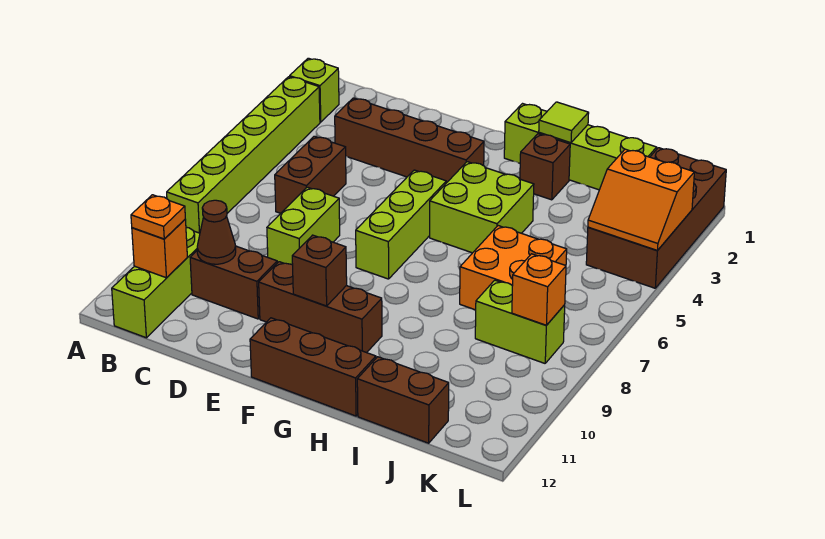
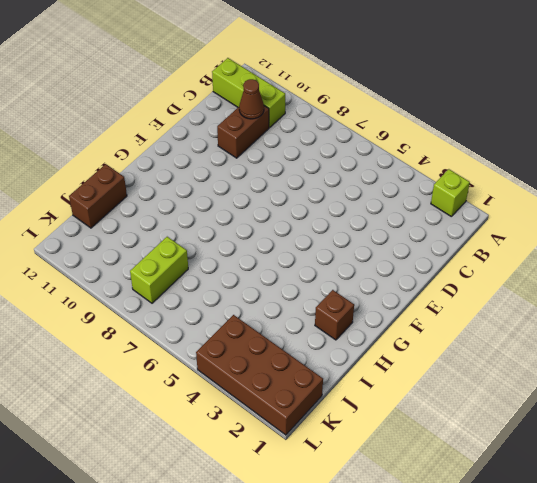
none -> lime brick A3:A8 level 1
none -> brown brick C3:F3 level 1
none -> brown brick C5:C6 level 1

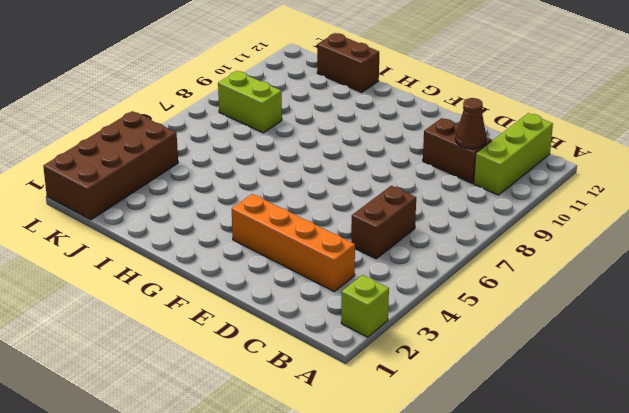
orange brick C3:F3 level 1 -> brown brick C3:F3 level 1
none -> lime brick A3:A8 level 1
none -> lime brick D7:D8 level 1
none -> brown brick E10:G10 level 1

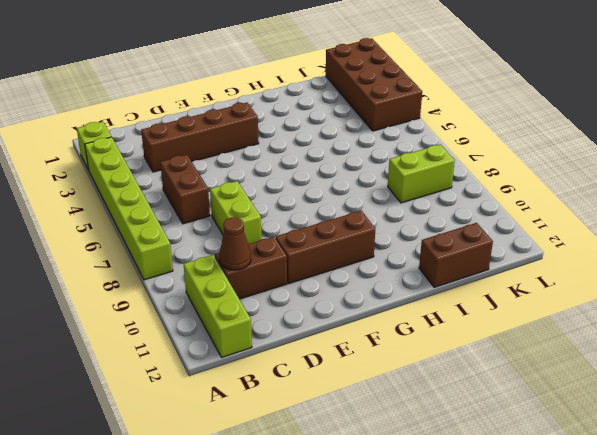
none -> lime brick F5:F7 level 1
none -> brown brick F12:H12 level 1
none -> lime brick G1:J1 level 1

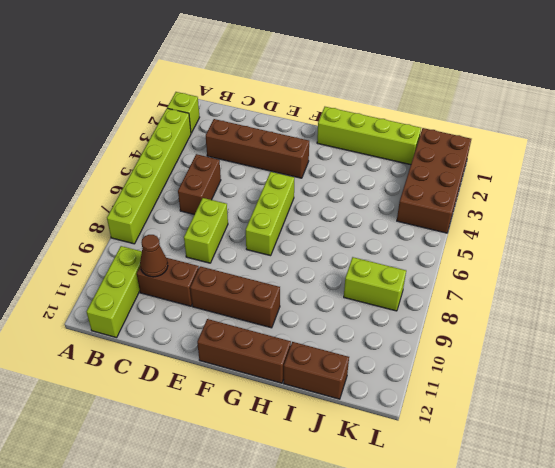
none -> lime brick G4:H5 level 1
none -> brown brick H2 level 1
none -> orange brick I6:J7 level 1

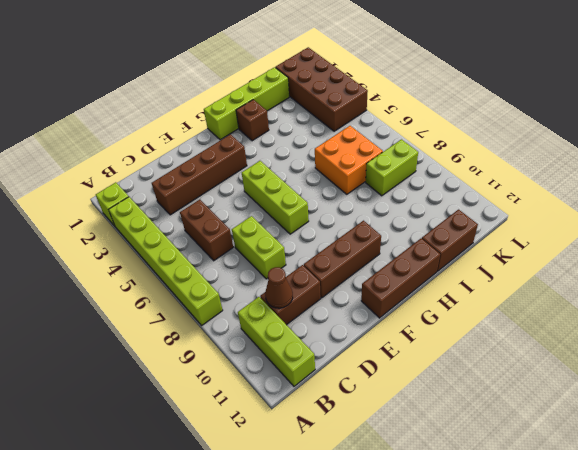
none -> lime brick G4:H5 level 1
none -> orange brick B11 level 2
none -> brown brick F10 level 2

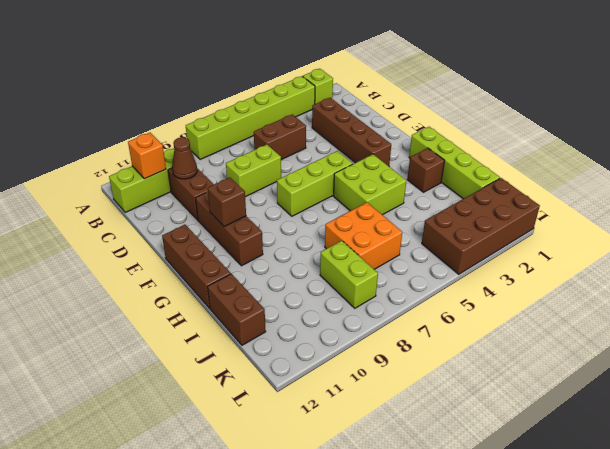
none -> lime tile H1 level 2
none -> orange slope K3:L4 level 2 top 3
none -> orange brick K8 level 2

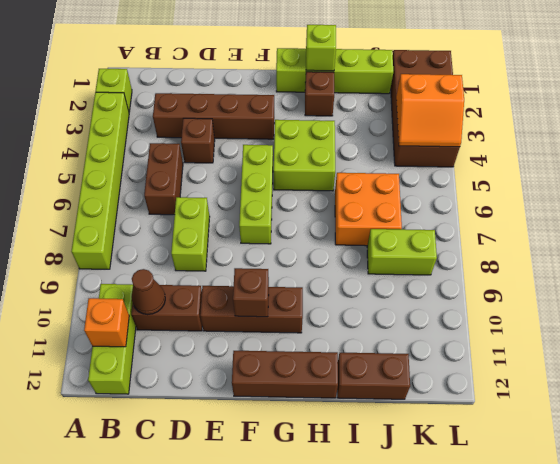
brown brick D4 level 1 -> none
lime brick H1 level 2 -> lime tile H1 level 2
none -> orange brick K8 level 2
none -> orange plate B11 level 3

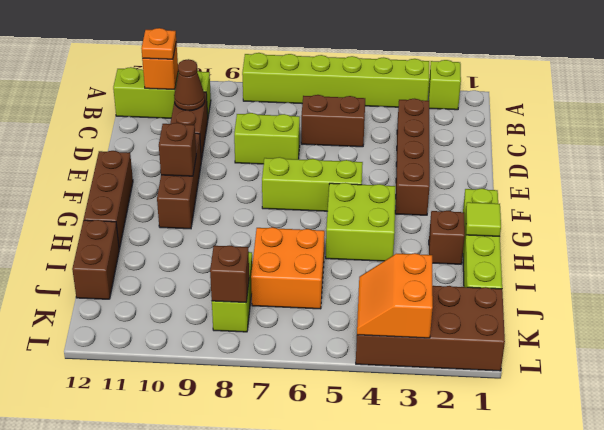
brown brick K8 level 2 -> orange brick K8 level 2

